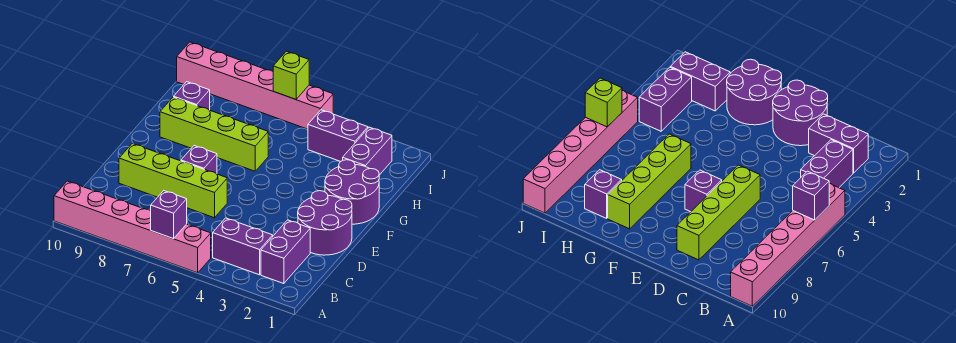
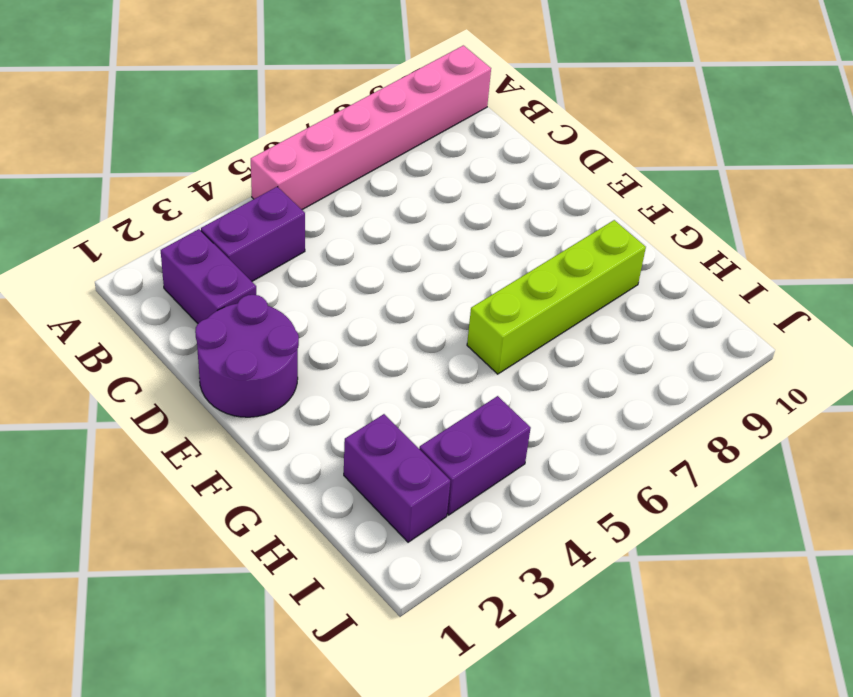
none -> lime brick D6:D9 level 1
none -> purple brick E7 level 1
none -> purple round brick F1:G2 level 1

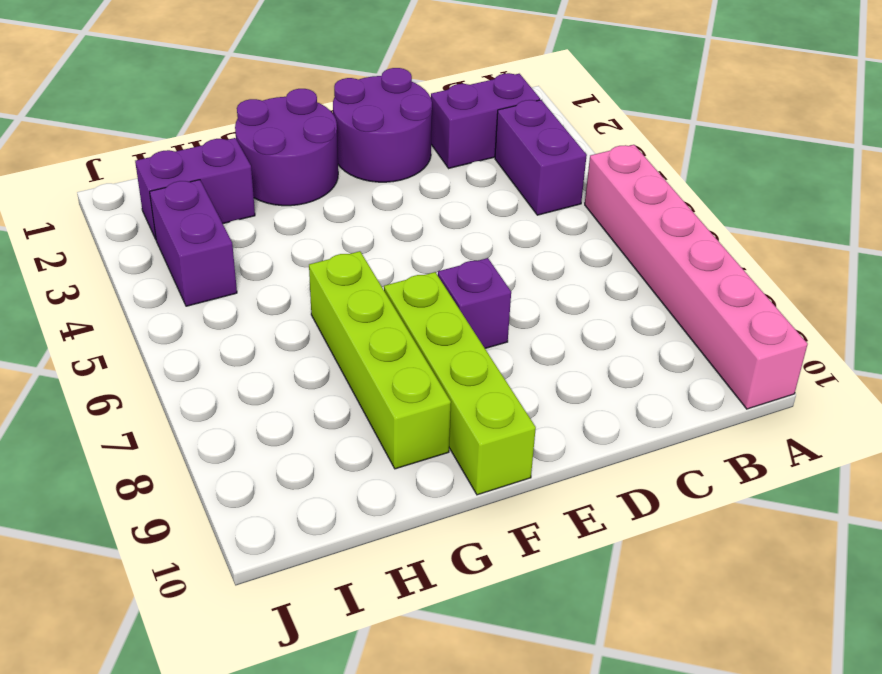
lime brick F7:F10 level 1 -> lime brick D6:D9 level 1
none -> purple brick H9 level 1
none -> pink brick J5:J10 level 1
none -> purple brick A6 level 2

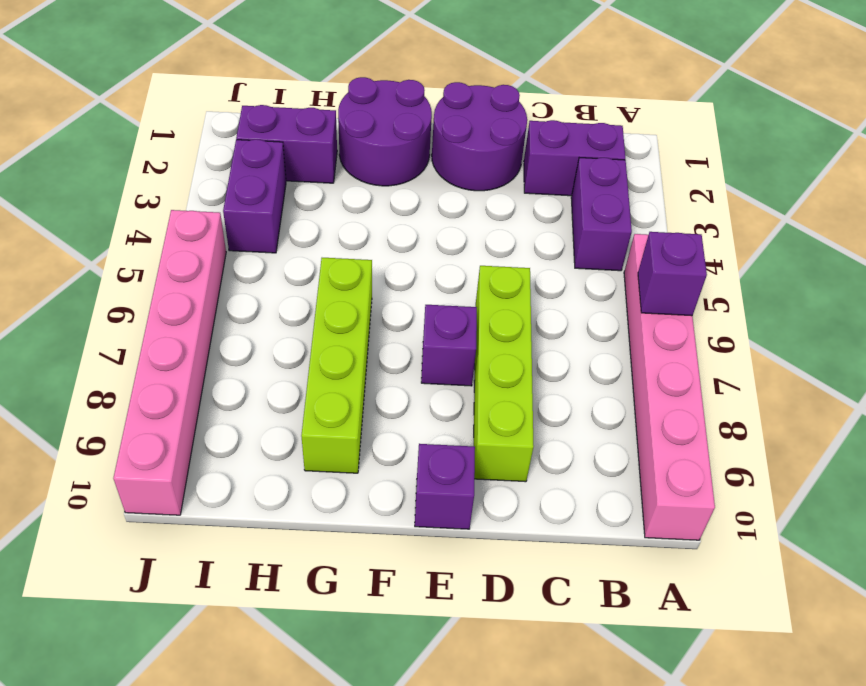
purple brick E10 level 1 -> purple brick H9 level 1
none -> lime brick J6 level 2

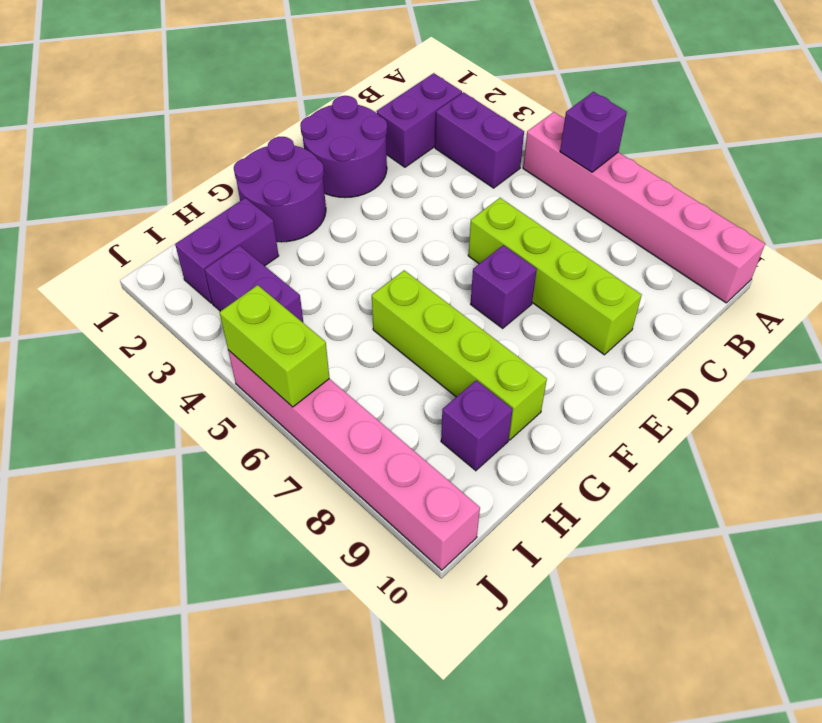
lime brick J5:J6 level 2 -> lime brick J6 level 2

